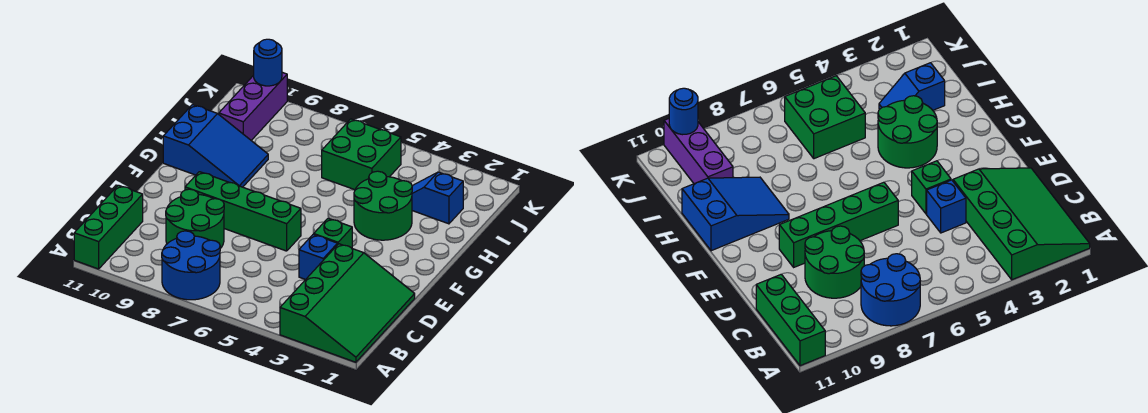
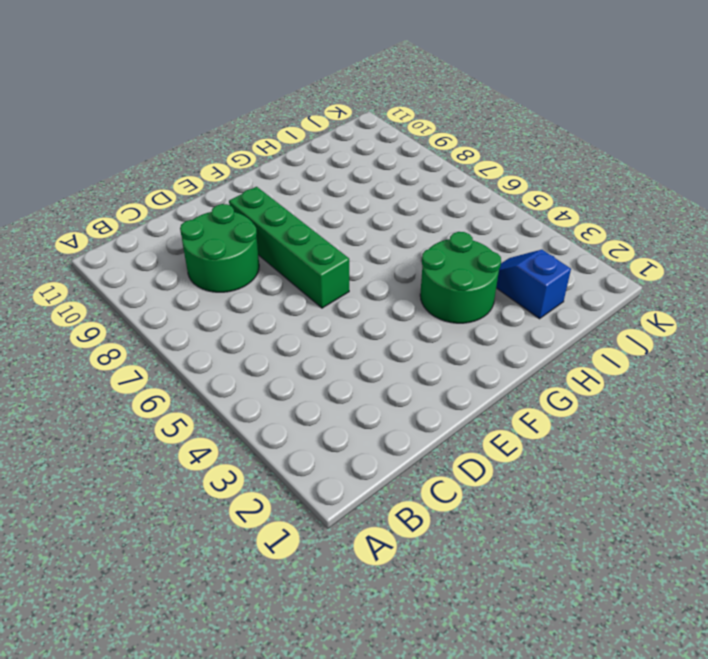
none -> green slope A1:D3 level 1 top 3
none -> blue round brick A7:B8 level 1
none -> green brick A11:C11 level 1

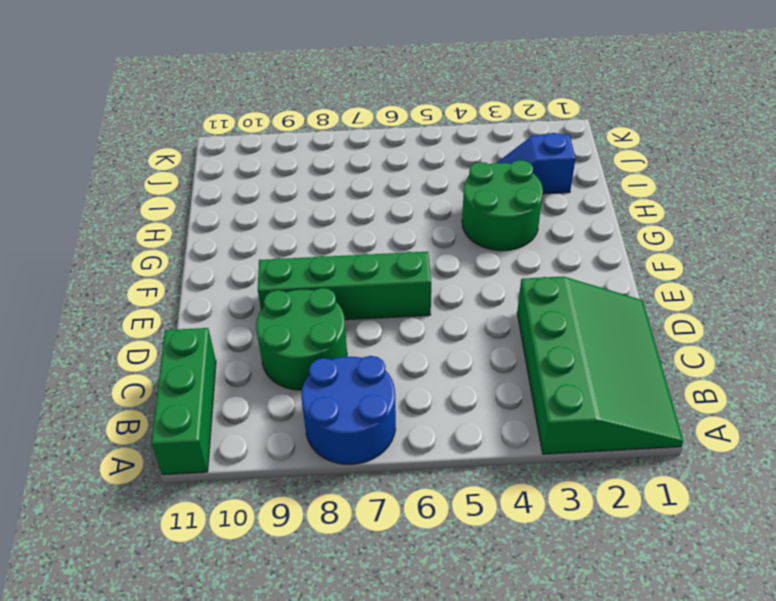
none -> blue brick D4 level 1
none -> green brick E4 level 1
none -> blue slope G9:H11 level 1 top 11

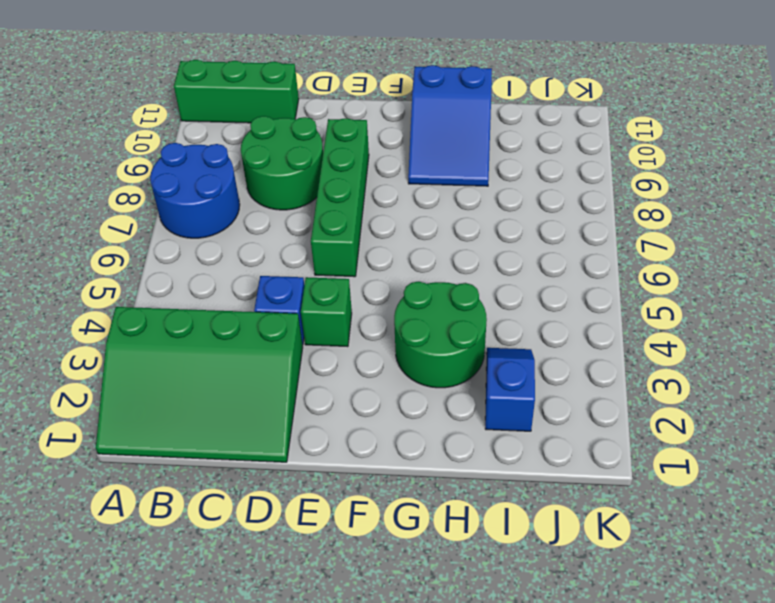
none -> green brick I5:J6 level 1
none -> purple brick I10:K10 level 1
none -> blue round brick K10 level 2

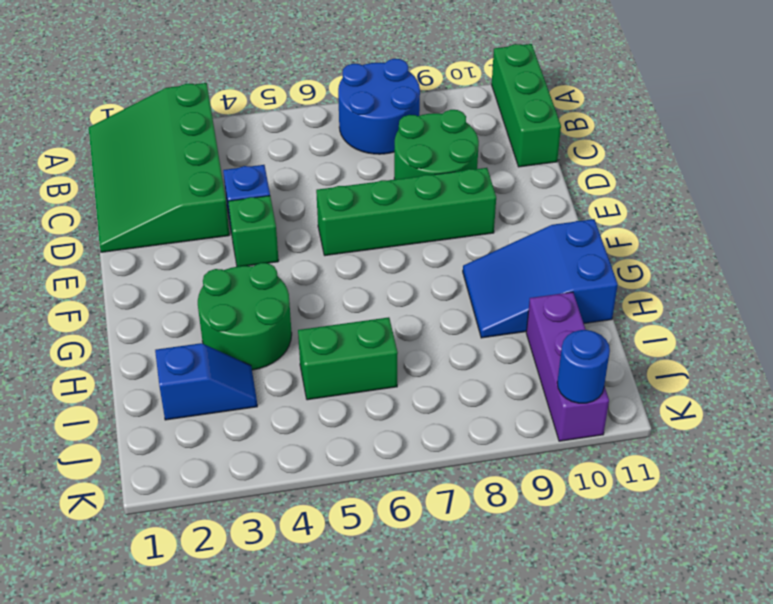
green brick I5:I6 level 1 -> green brick I5:J6 level 1

